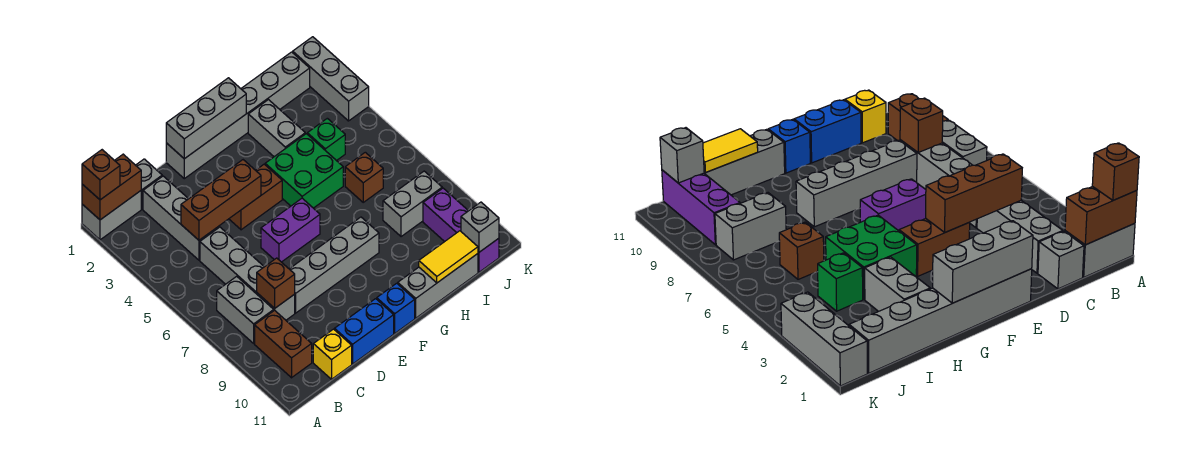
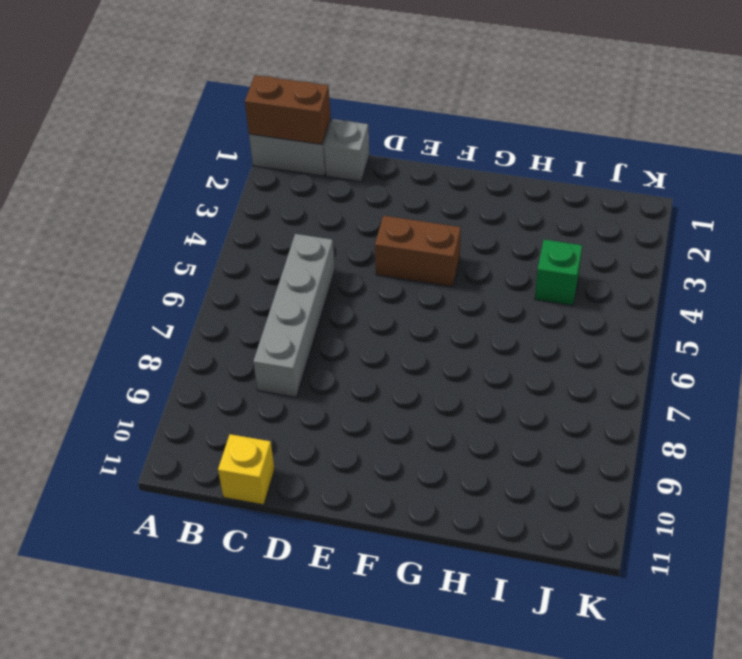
none -> grey brick B7:B8 level 1
none -> brown brick B9:B10 level 1
none -> grey brick C2:C4 level 1

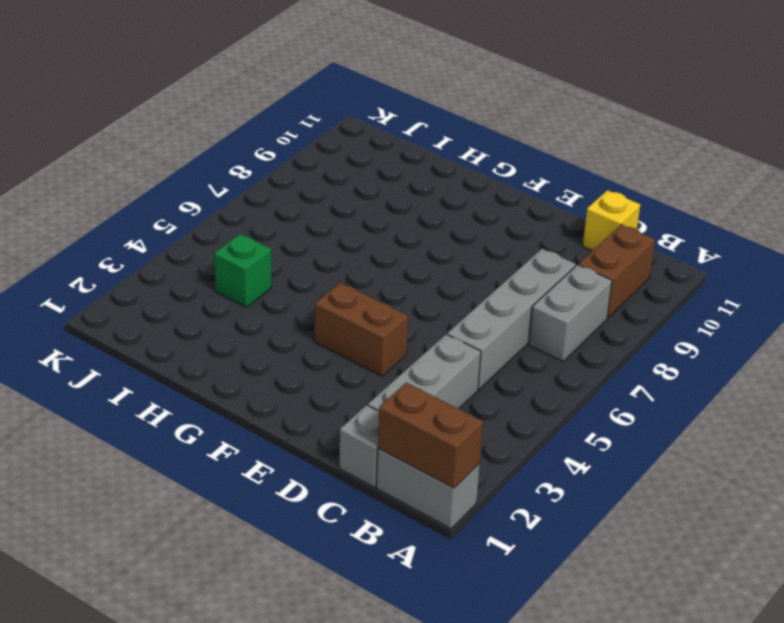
none -> grey brick D8:G8 level 1
none -> blue brick D11:E11 level 1
none -> grey brick E1:J1 level 1

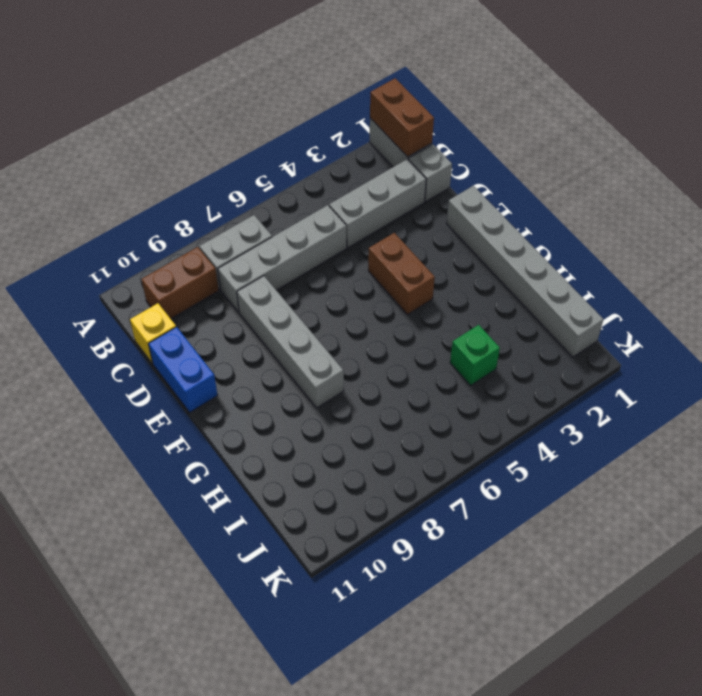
none -> purple brick E6:F6 level 1
none -> blue brick F11 level 1
none -> green brick G4:H5 level 1

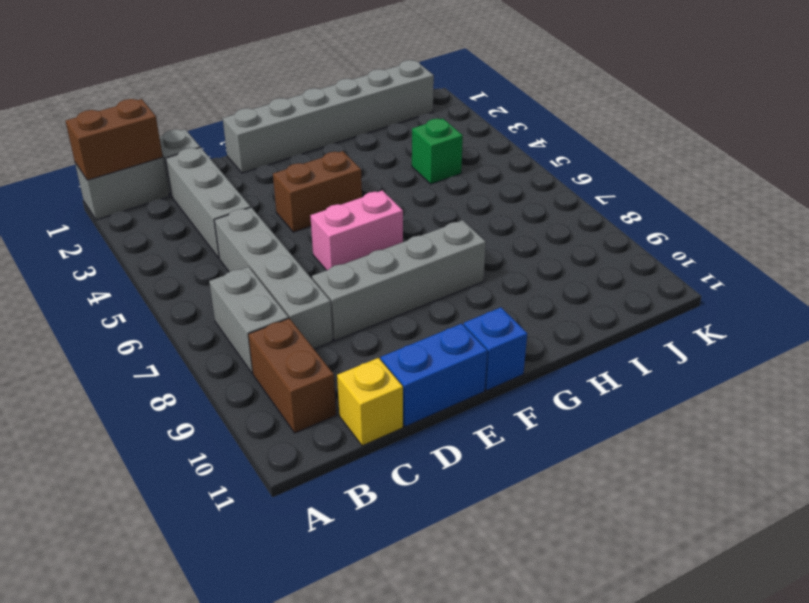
pink brick E6:F6 level 1 -> purple brick E6:F6 level 1
none -> green brick G4:H5 level 1
none -> grey brick G11:I11 level 1
none -> grey brick H2:H3 level 1

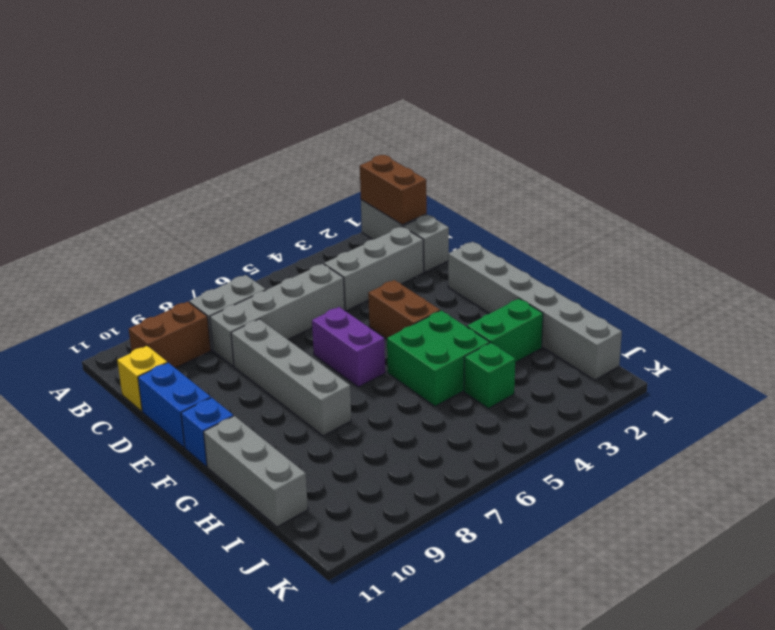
green brick H2:H3 level 1 -> grey brick H2:H3 level 1
none -> brown brick I6 level 1
none -> grey brick I8:J8 level 1
none -> purple brick J9:J11 level 1

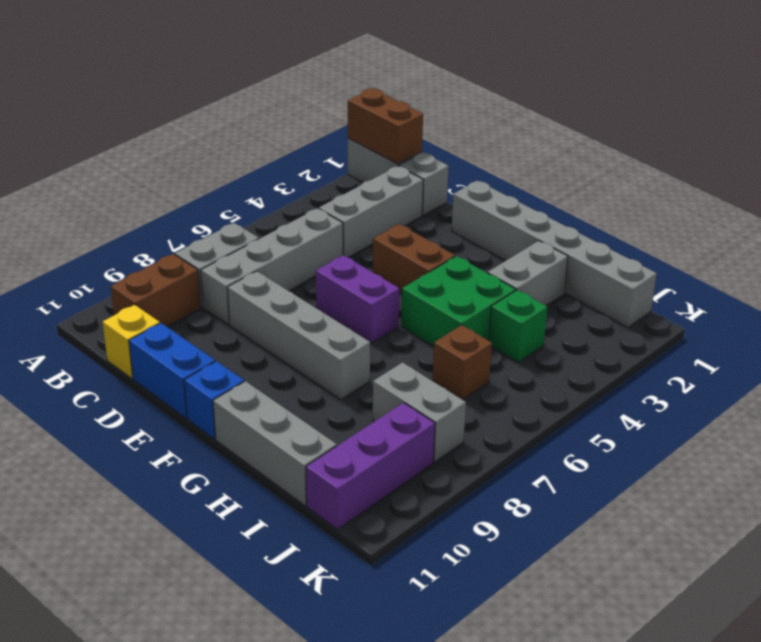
none -> grey brick K1:K3 level 1
none -> brown brick C4:E4 level 2
none -> brown brick C8 level 2

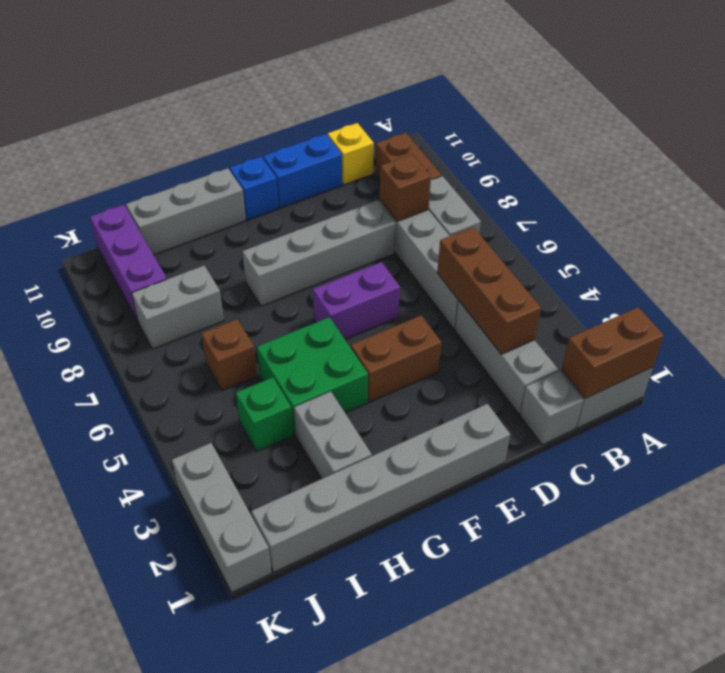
brown brick C3:C5 level 2 -> brown brick C4:E4 level 2
none -> grey brick E1:G1 level 2
none -> yellow tile H11:I11 level 2
none -> grey brick J11 level 2

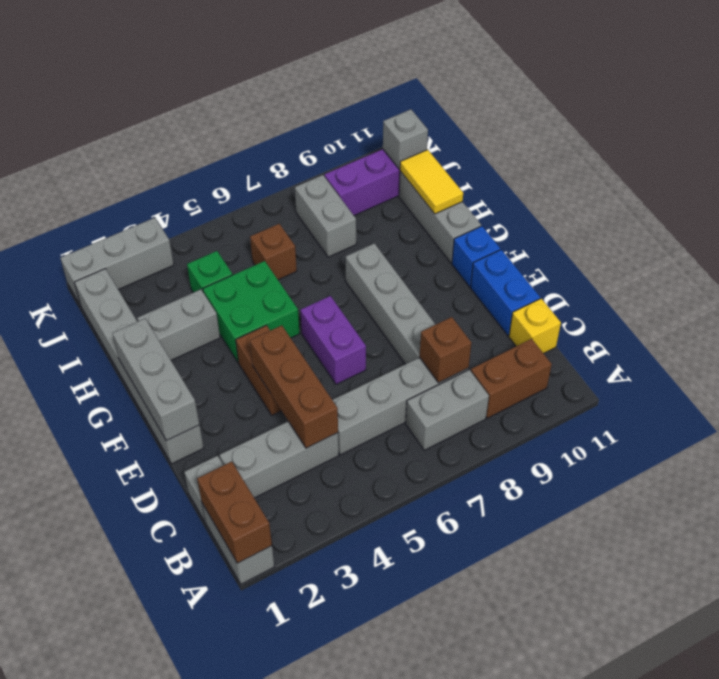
none -> brown brick A1 level 3

